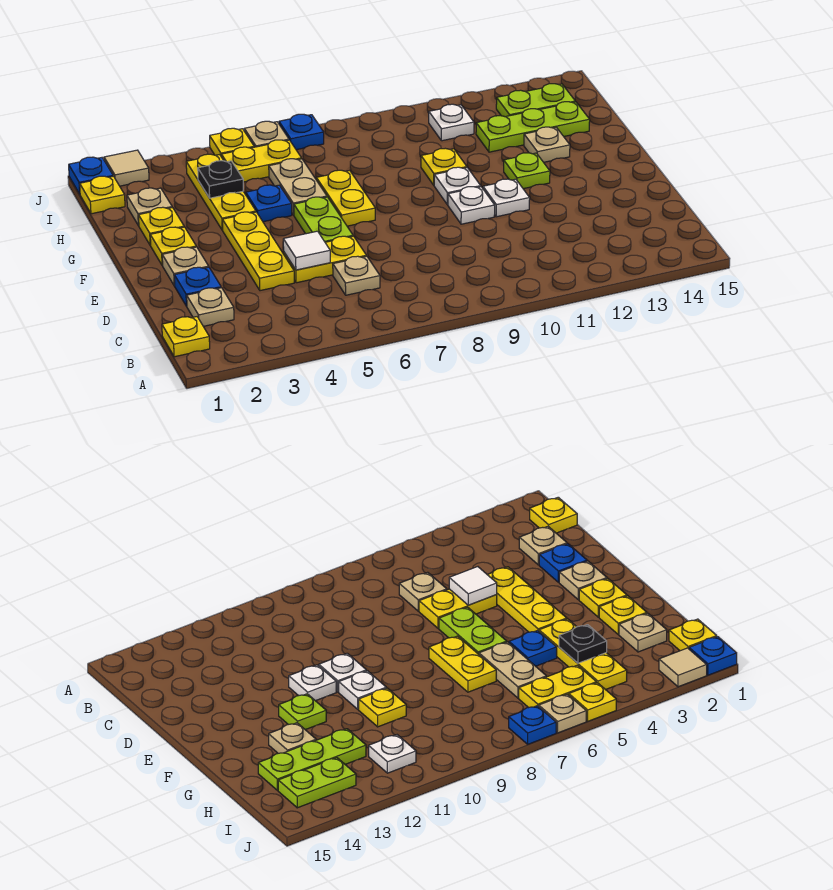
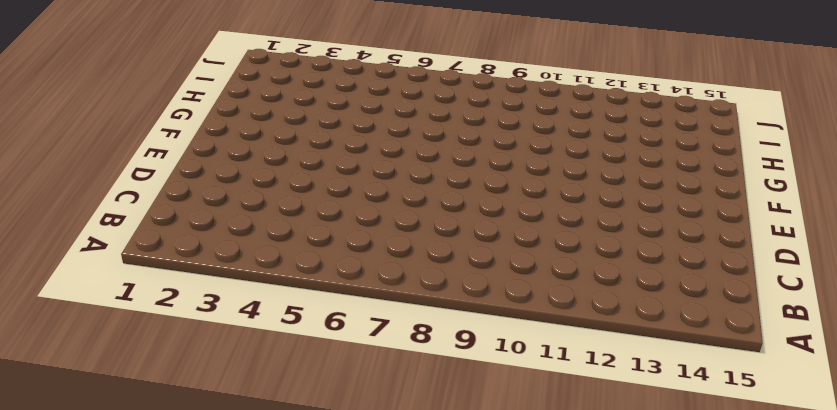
none -> yellow plate B1 level 1
none -> tan plate C2 level 1
none -> tan plate C6 level 1
none -> blue plate D2 level 1

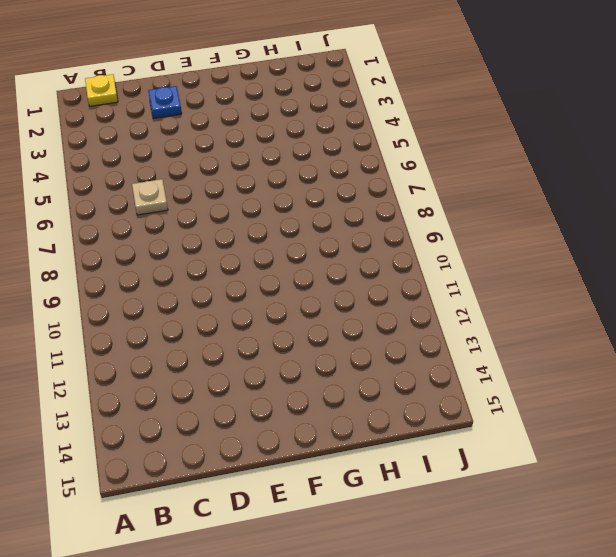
none -> tan plate C2 level 1
none -> yellow plate D4:F4 level 1
none -> yellow plate D5:D6 level 1
none -> tan plate E2 level 1

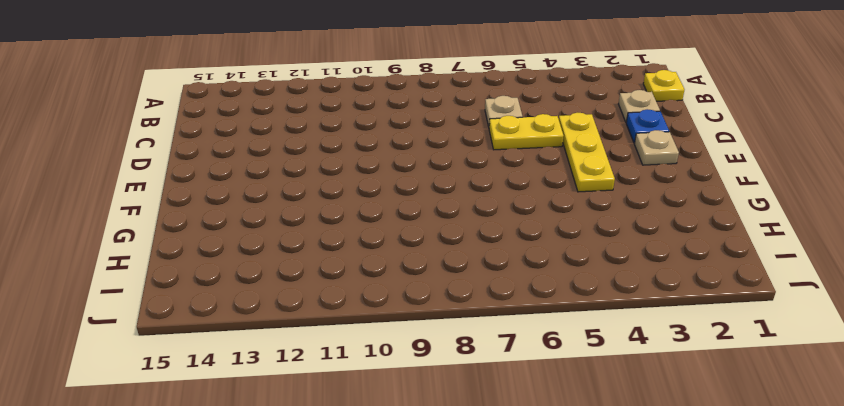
none -> lime plate E6:F6 level 1
none -> white plate E10 level 1
none -> white plate E11 level 1
none -> yellow plate F2 level 1

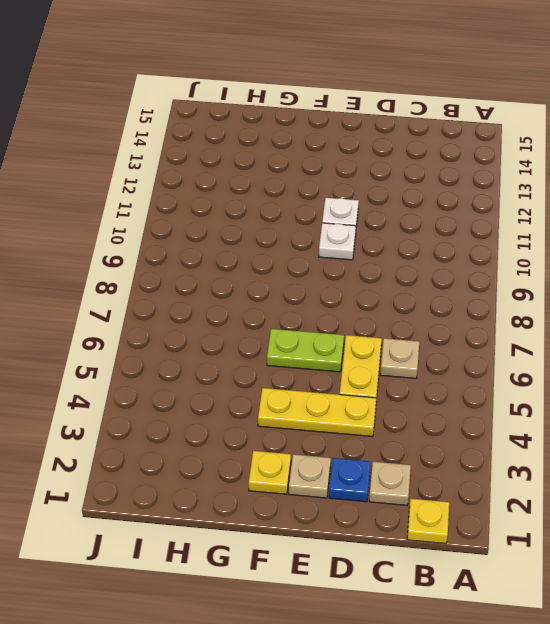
none -> yellow plate F7:G7 level 1
none -> white plate F10 level 1
none -> lime plate F12 level 1
none -> yellow plate G2 level 1

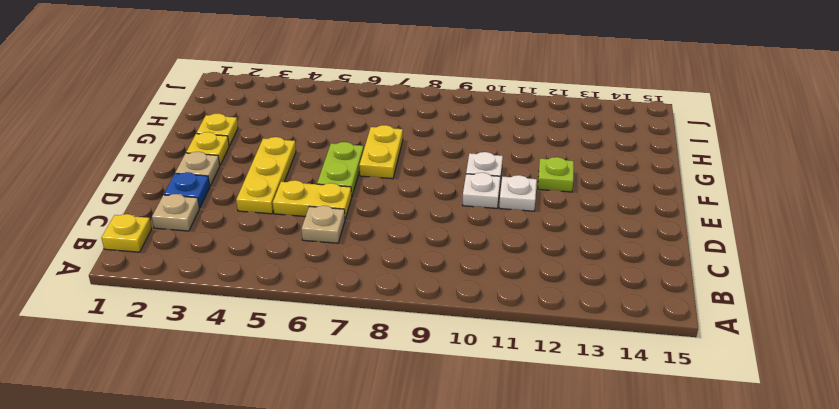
none -> yellow plate G4:I4 level 1
none -> blue plate G5 level 1
none -> tan plate G6:H6 level 1
none -> yellow plate G10 level 1

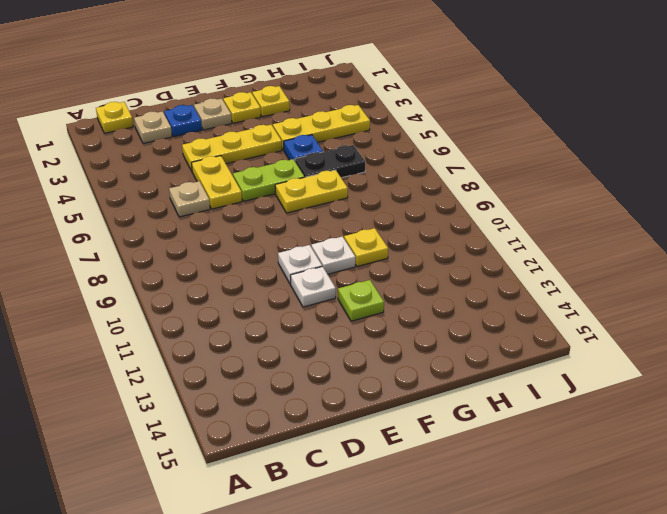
black plate G6:H6 level 1 -> tan plate G6:H6 level 1
none -> tan plate G13 level 1
none -> tan plate H2 level 1
none -> lime plate H12:H14 level 1
none -> yellow plate I1 level 1

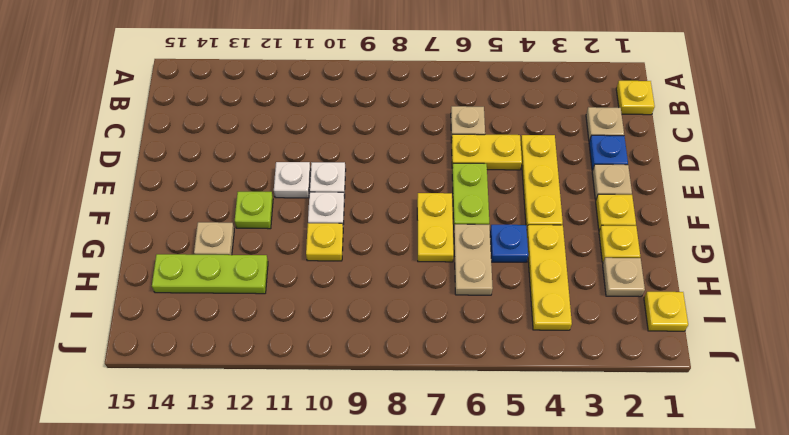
none -> yellow plate I5:I6 level 1
none -> white plate I11 level 1
none -> lime plate I13:I14 level 1
none -> blue plate J1 level 1

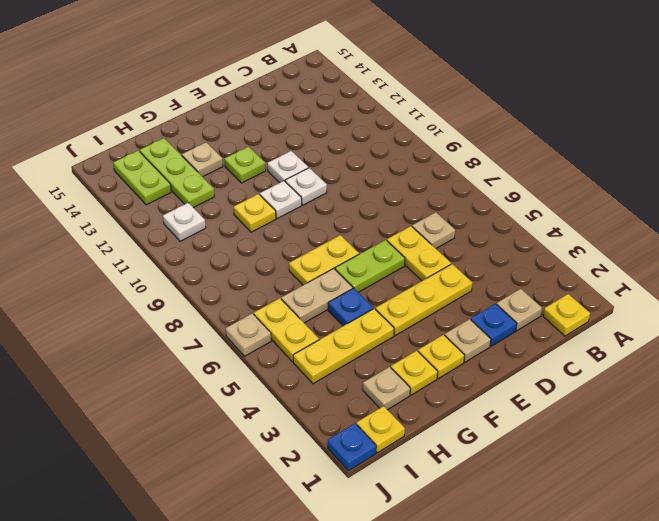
none -> tan tile J2 level 1
none -> yellow plate J5 level 1
none -> blue plate J7 level 1
none -> white tile D5 level 2

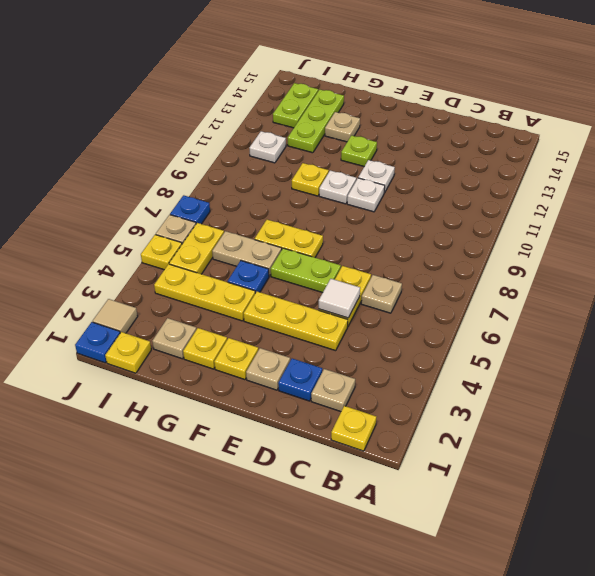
none -> black plate H4 level 2

